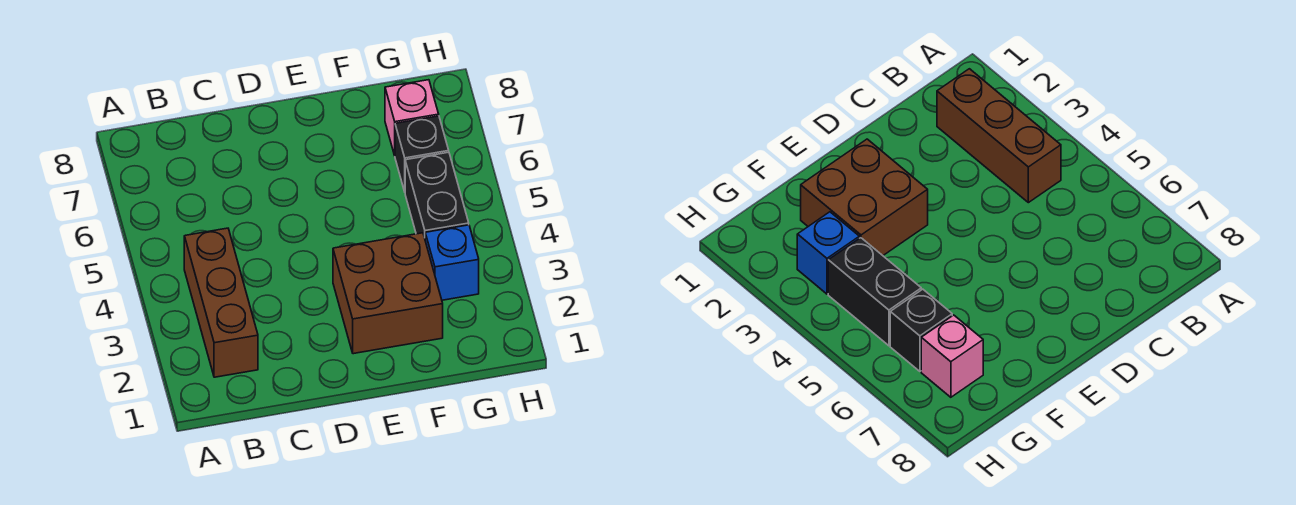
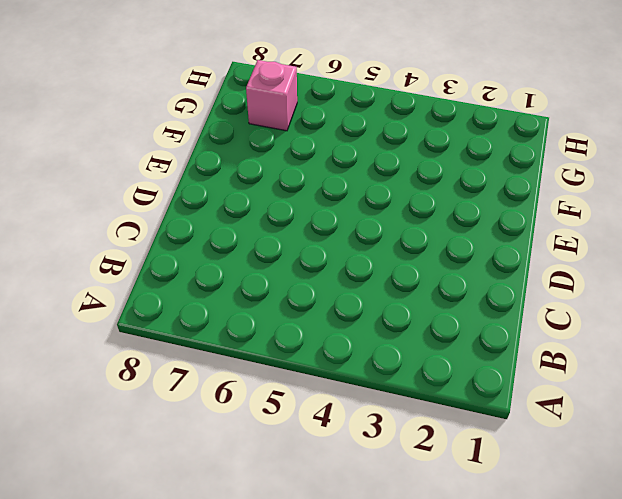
none -> brown brick B2:B4 level 1
none -> brown brick E2:F3 level 1

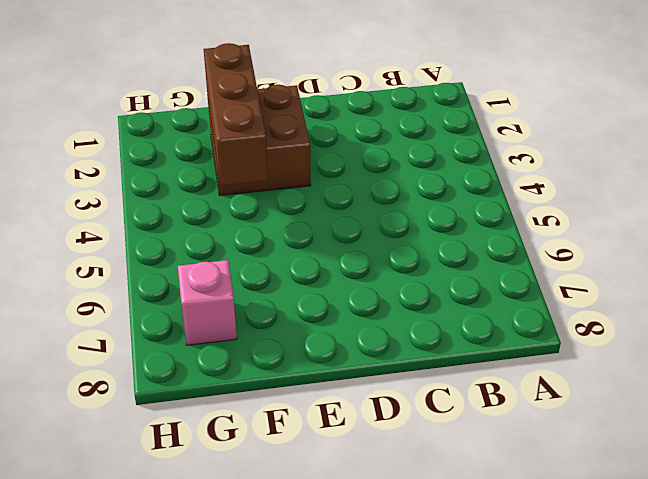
brown brick F2:F4 level 2 -> brown brick B2:B4 level 1
none -> blue brick G3 level 1
none -> black brick G4:G5 level 1

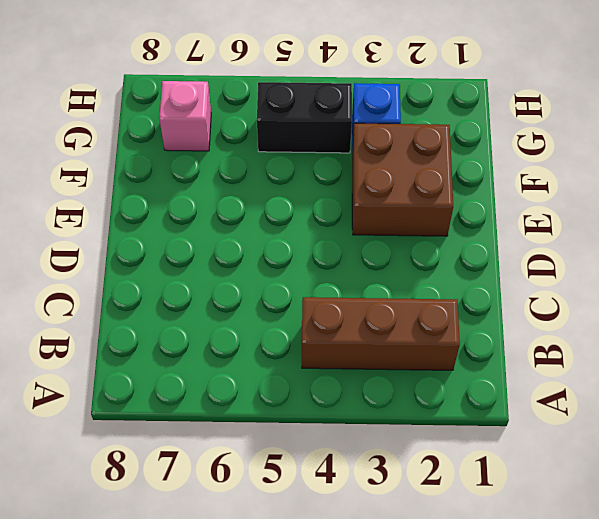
none -> black brick G6 level 1

